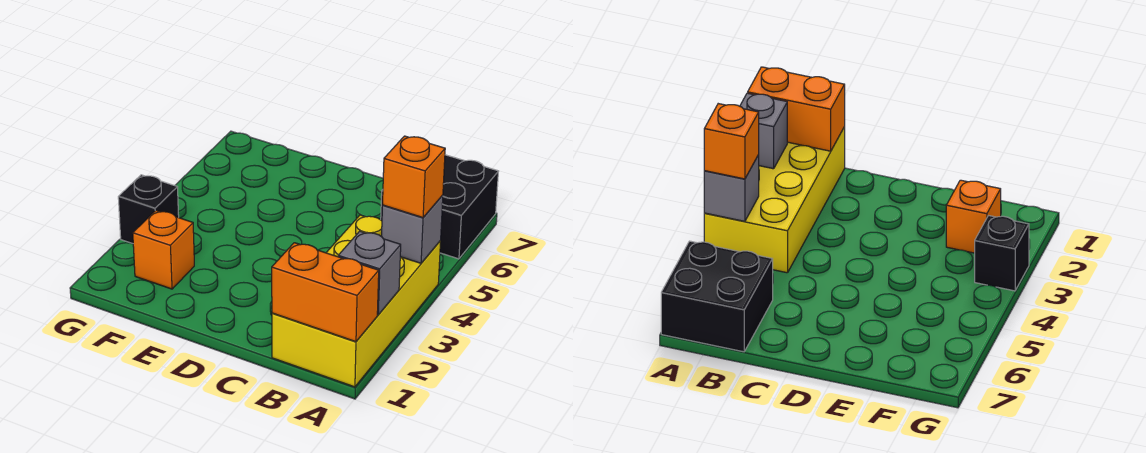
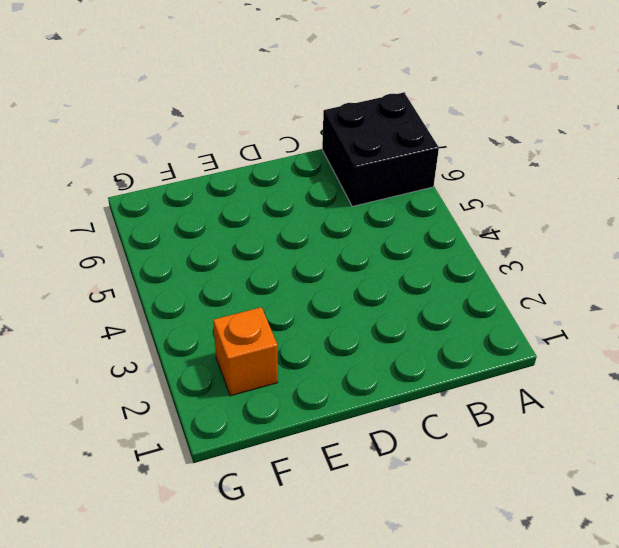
none -> yellow brick A1:B4 level 1
none -> black brick G3 level 1

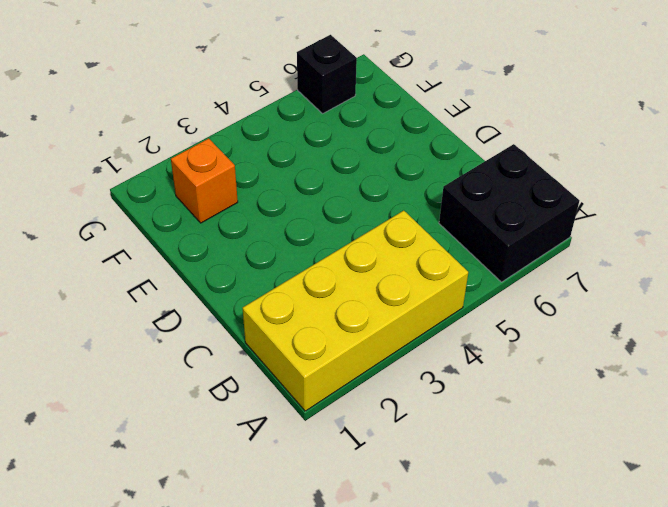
black brick G6 level 1 -> black brick G3 level 1
none -> orange brick A1:B1 level 2
none -> grey brick A2 level 2

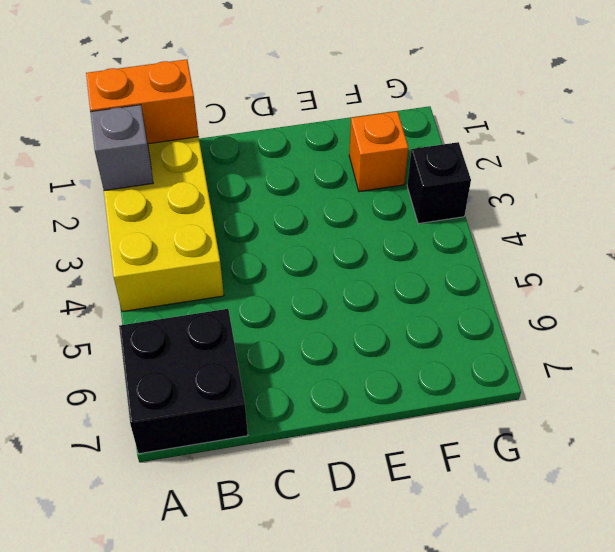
none -> grey brick A4 level 2
none -> orange brick A4 level 3

